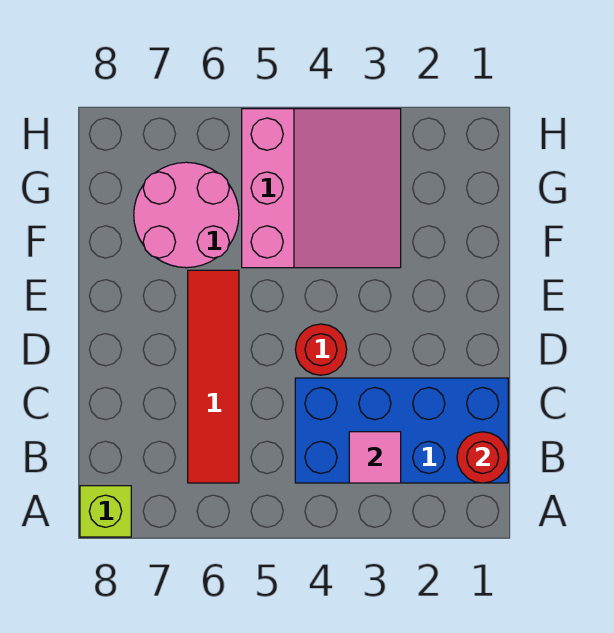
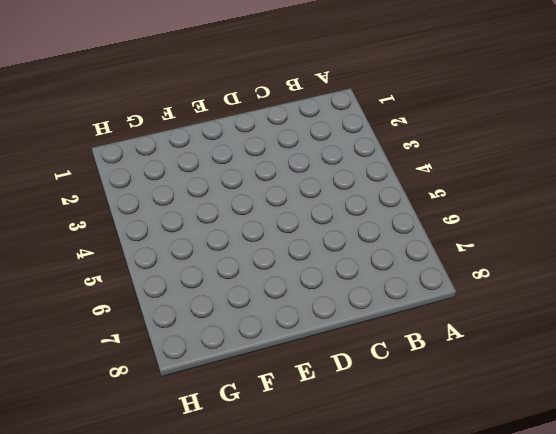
none -> lime brick A8 level 1
none -> blue brick B1:C4 level 1

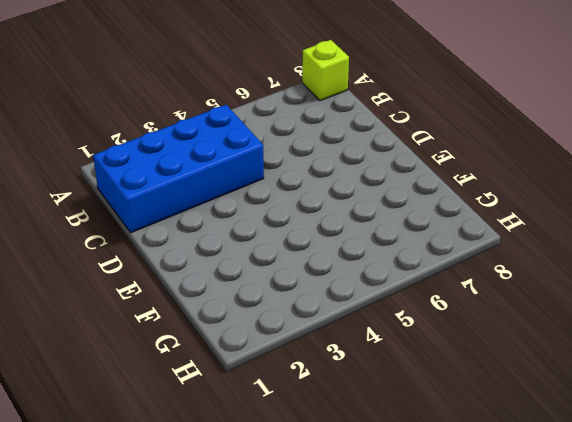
none -> red tile B6:E6 level 1
none -> red round brick D4 level 1

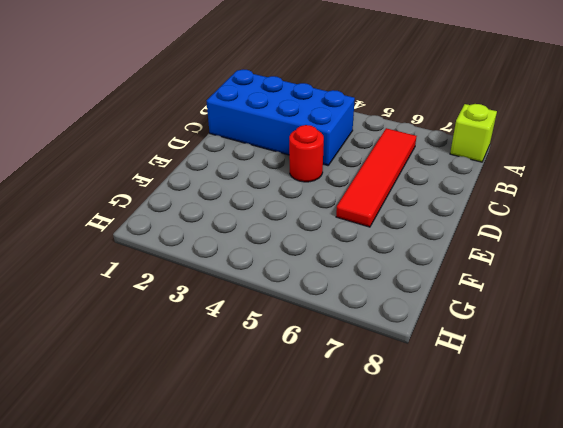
none -> pink slope F3:H5 level 1 top 5
none -> pink round brick F6:G7 level 1

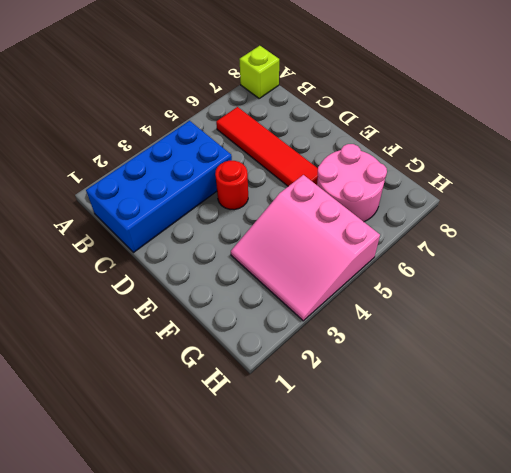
none -> red round brick B1 level 2
none -> pink tile B3 level 2

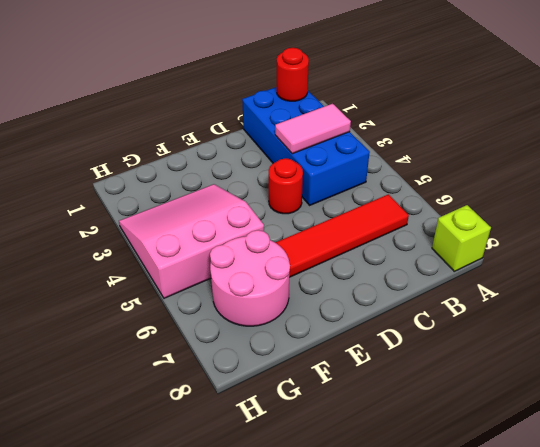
pink tile B3:C3 level 2 -> pink tile B3 level 2

